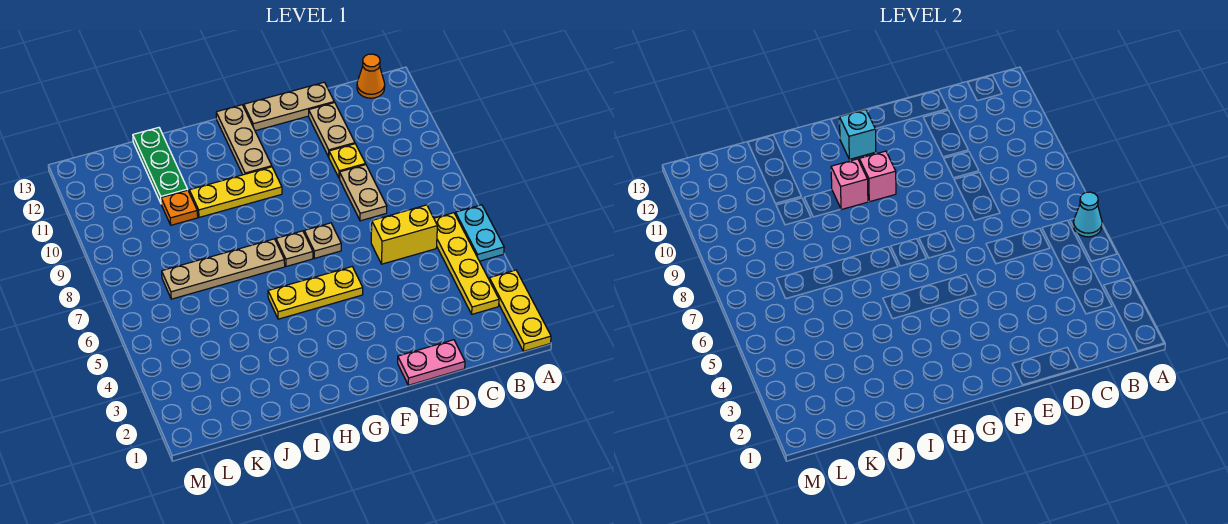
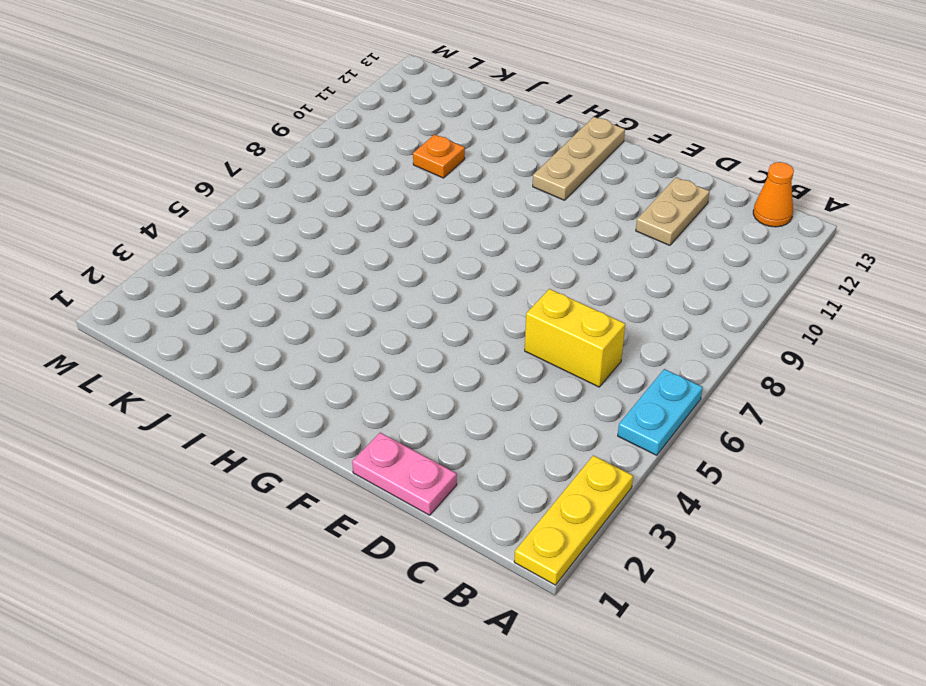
none -> yellow plate B3:B6 level 1
none -> tan plate D8:D9 level 1
none -> yellow plate D10 level 1

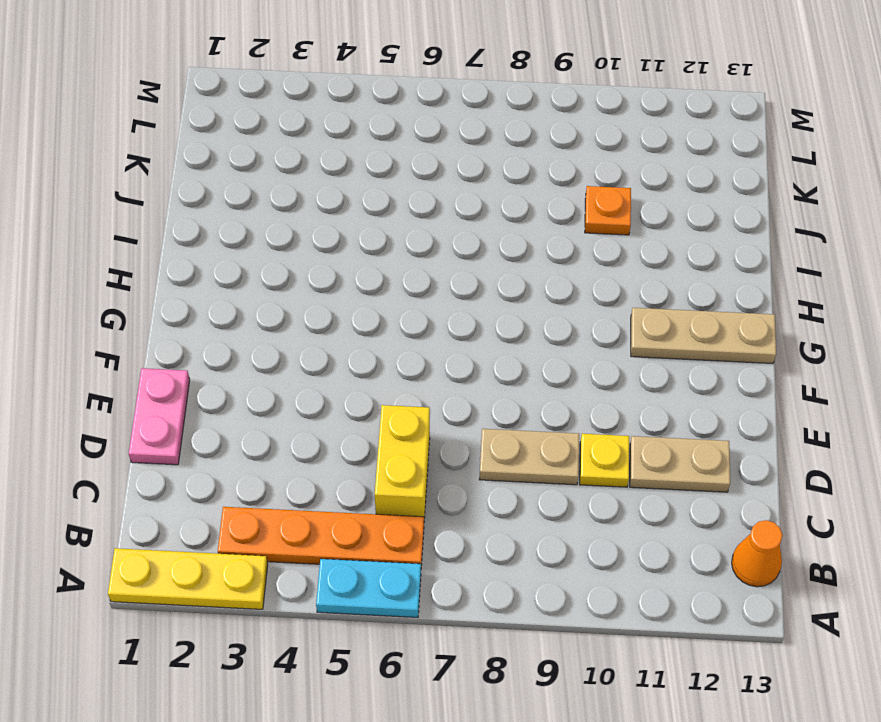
orange plate B3:B6 level 1 -> yellow plate B3:B6 level 1
none -> tan plate D13:F13 level 1
none -> yellow plate F5:H5 level 1
none -> tan plate F7 level 1

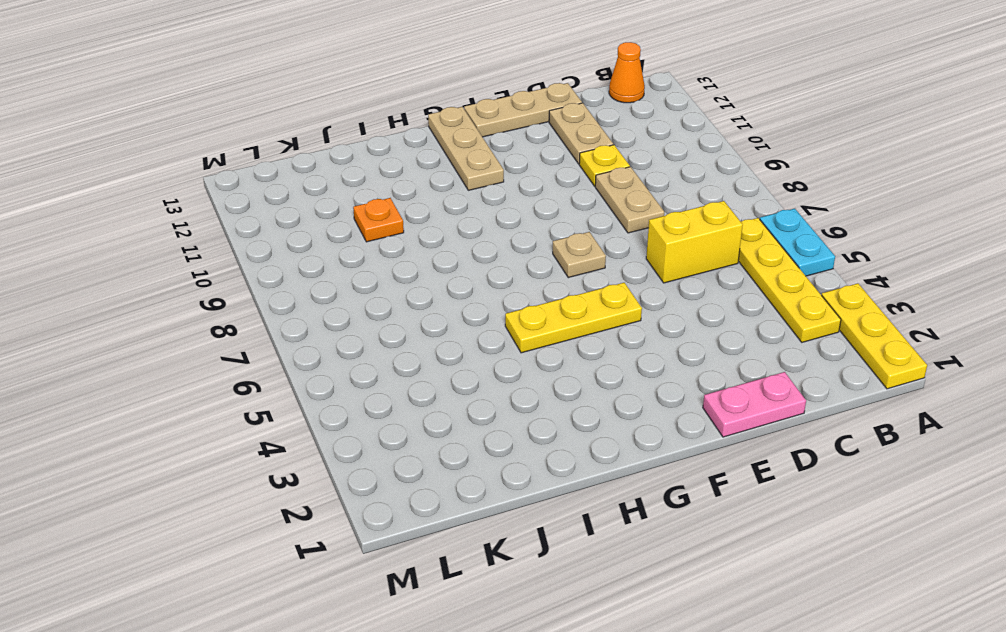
none -> tan plate G7 level 1
none -> yellow plate G10:I10 level 1
none -> tan plate H7:K7 level 1

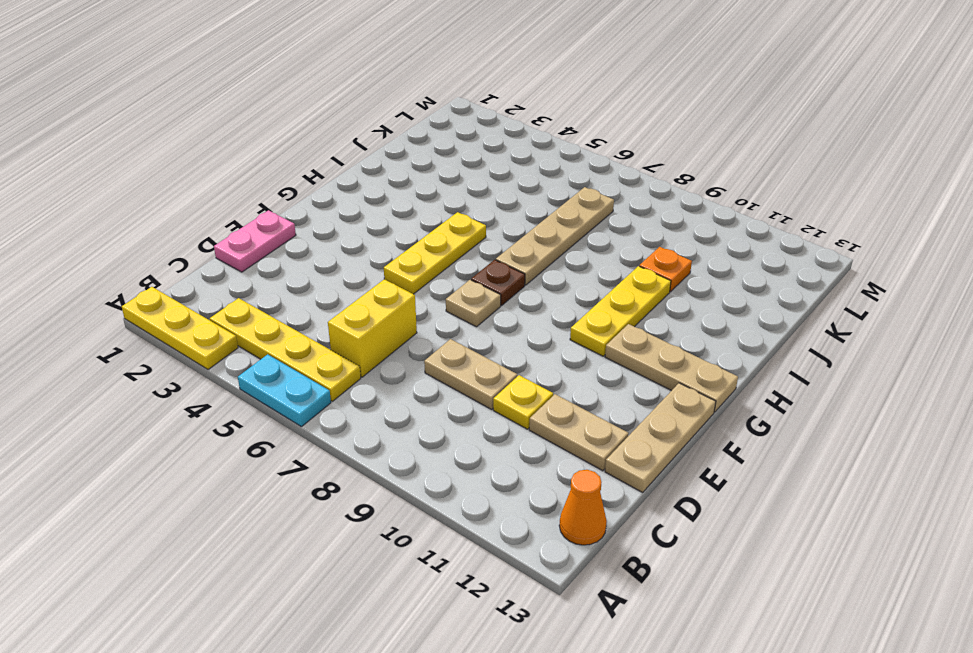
brown plate G7 level 1 -> tan plate G7 level 1
none -> green plate J11:J13 level 1
none -> cyan cone A6 level 2
none -> pink brick G10 level 2

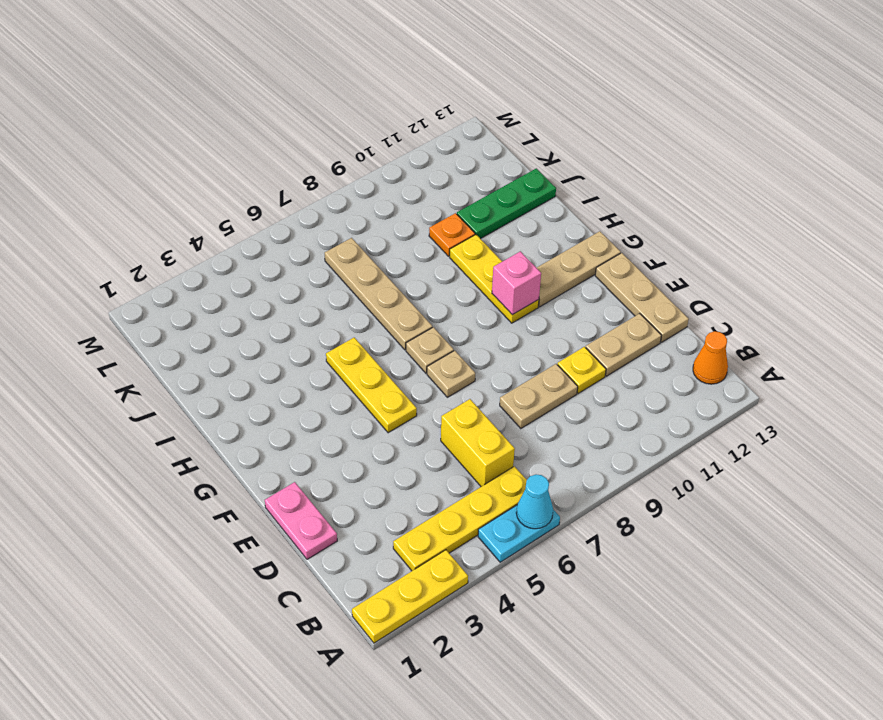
none -> cyan brick G12 level 2
none -> pink brick H10 level 2

